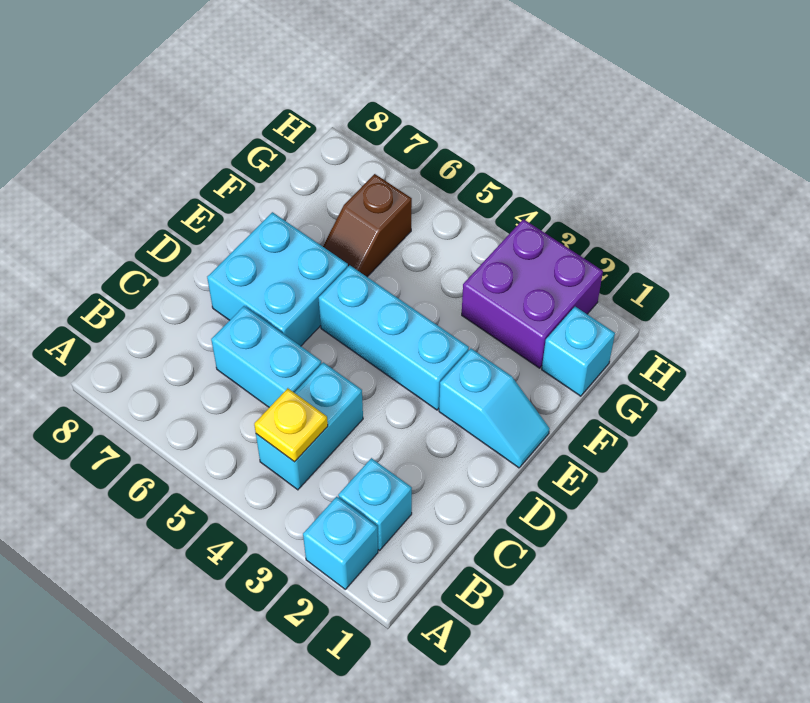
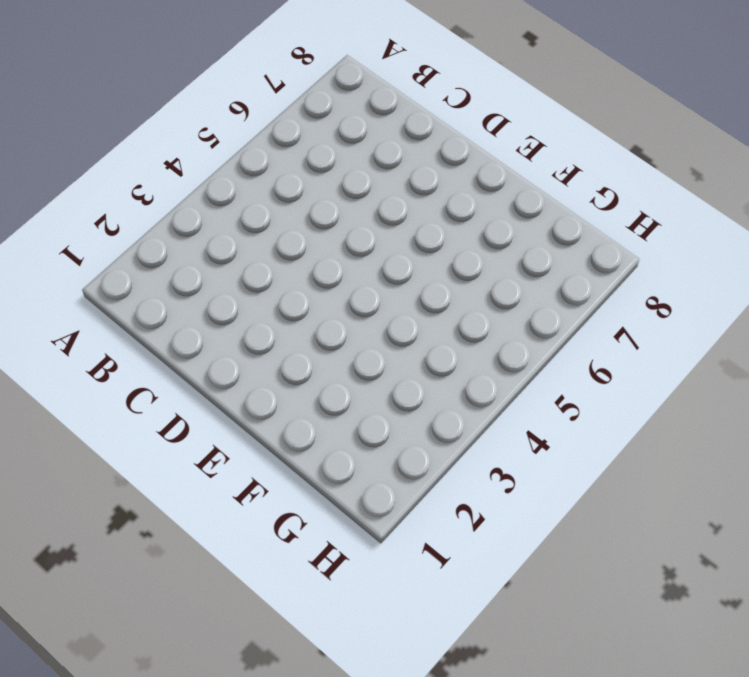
none -> cyan brick A2 level 1
none -> cyan brick B2 level 1

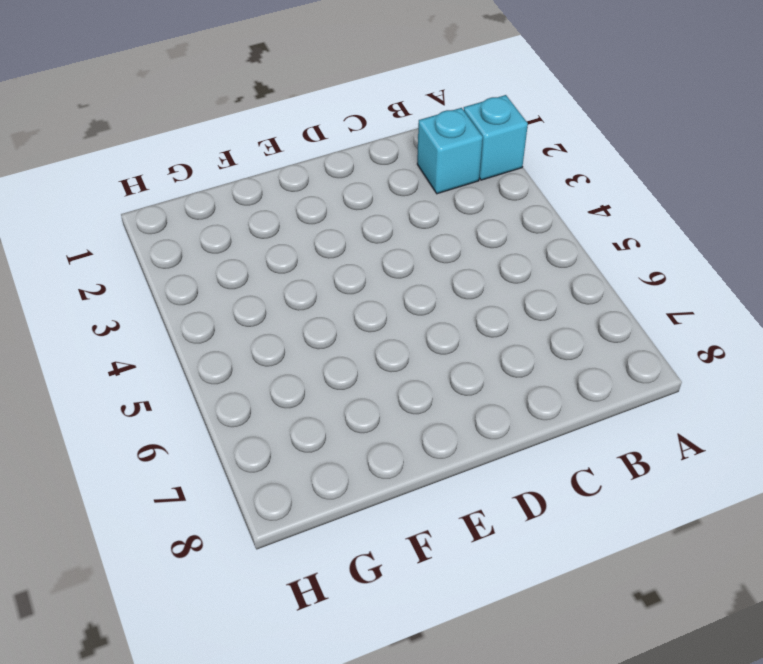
none -> cyan brick B4:C4 level 1
none -> cyan brick C5:C6 level 1

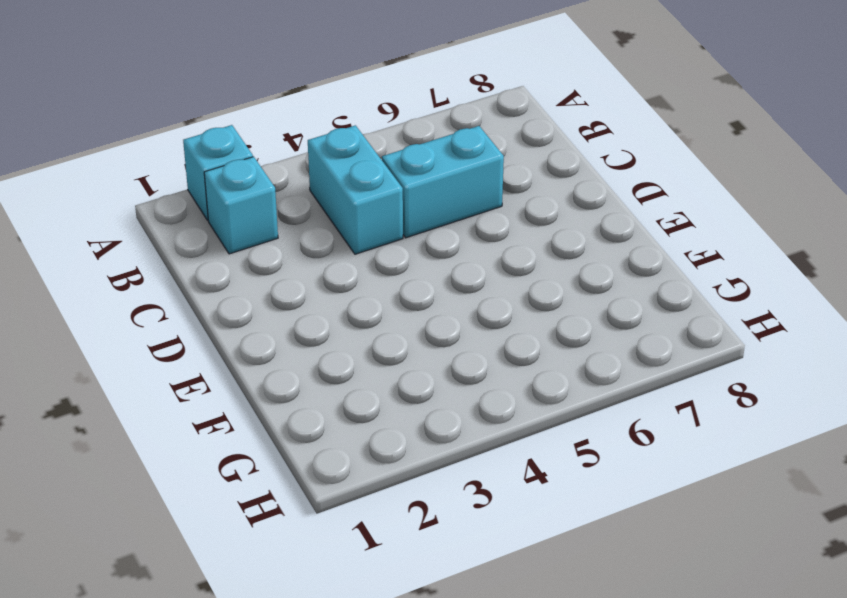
none -> cyan brick D6:E7 level 1
none -> cyan slope E1:E2 level 1 top 2

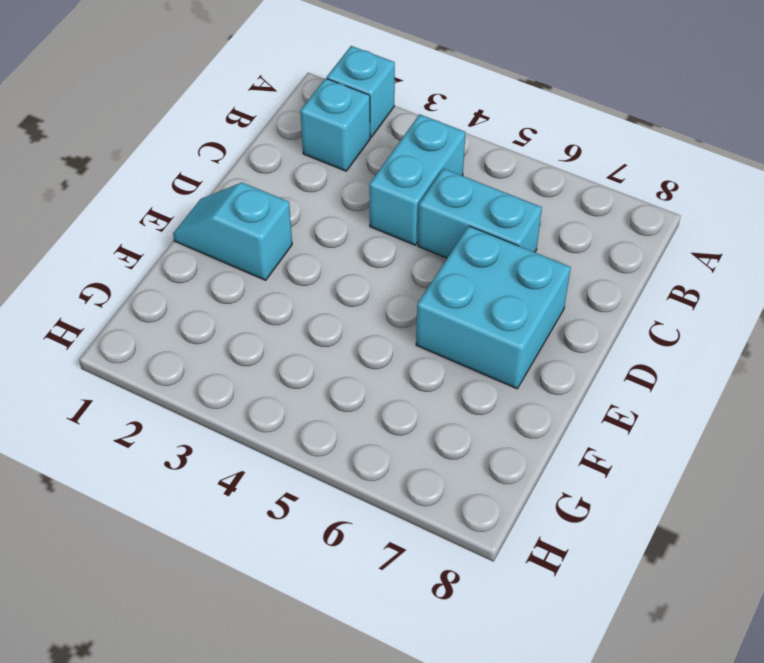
none -> cyan brick E3:E5 level 1
none -> brown slope F6:G6 level 1 top G

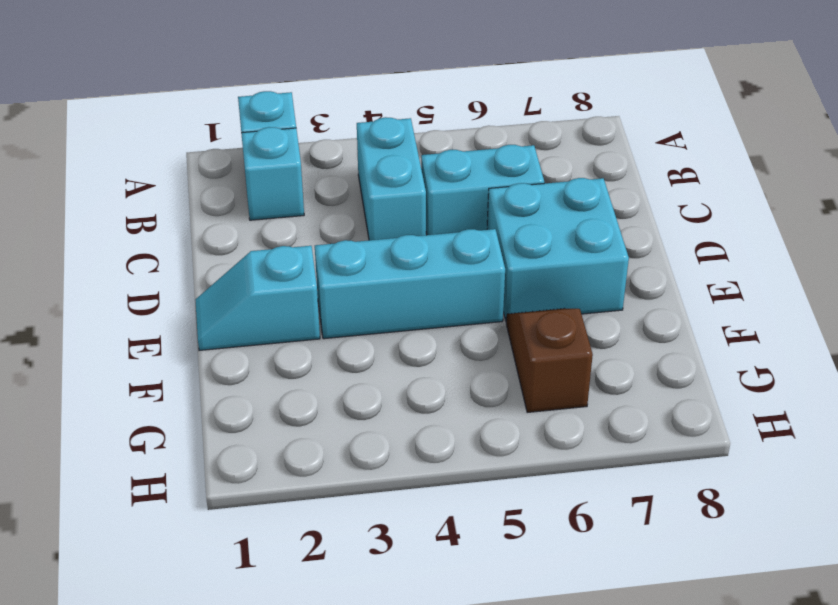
none -> cyan brick G1 level 1
none -> purple brick G2:H3 level 1

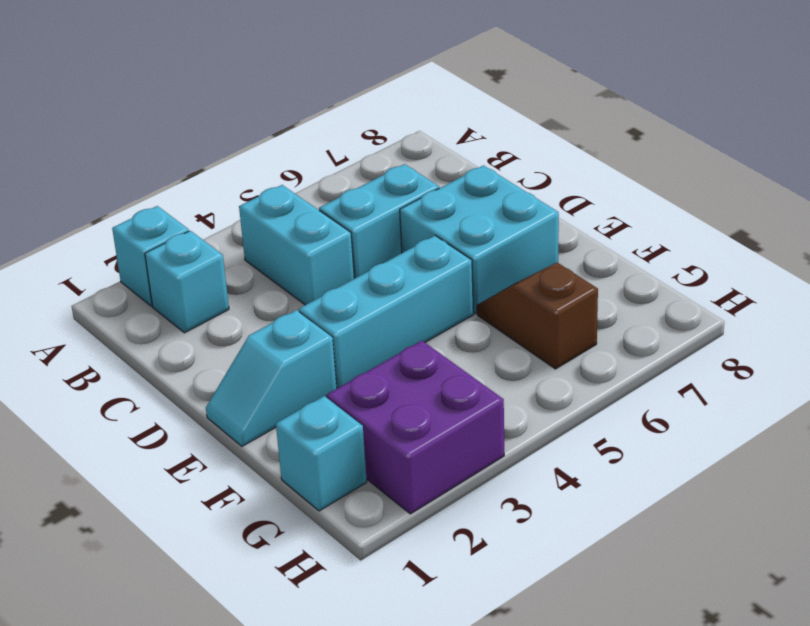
none -> yellow plate B4 level 2

